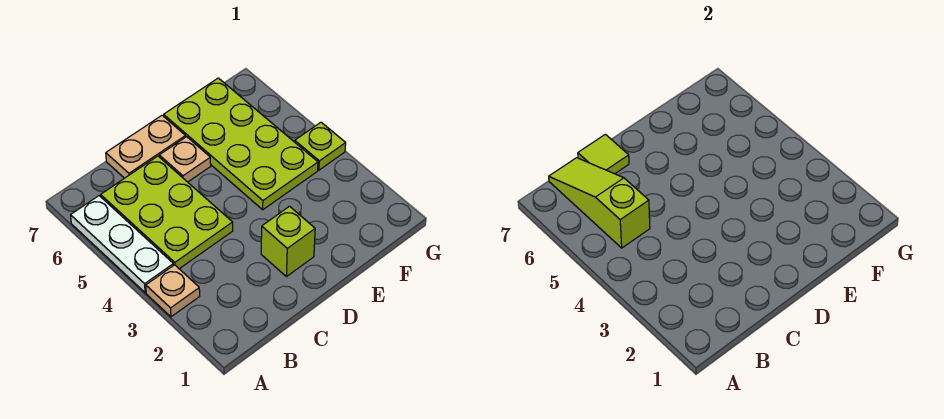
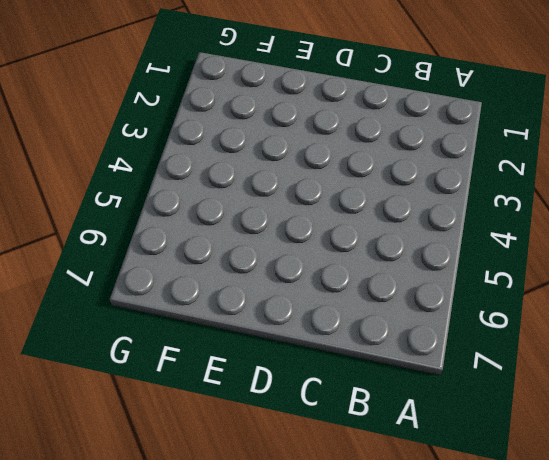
none -> tan plate A3 level 1
none -> white plate A4:A6 level 1

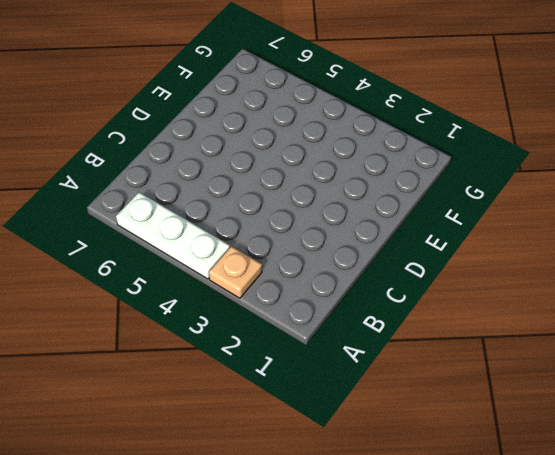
none -> lime plate B4:C6 level 1
none -> tan plate C7:D7 level 1

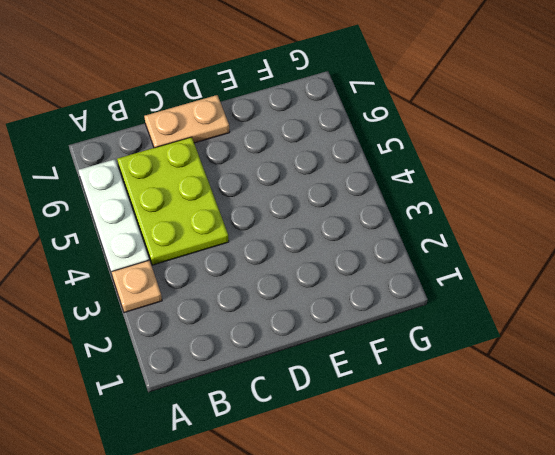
none -> lime brick D2 level 1
none -> tan plate D6 level 1

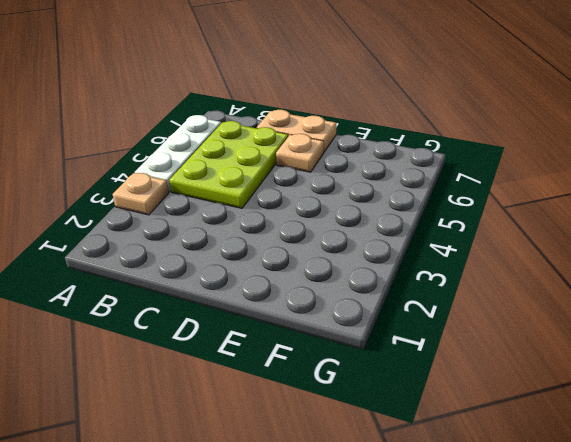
none -> lime brick D2 level 1
none -> lime plate E4:F7 level 1

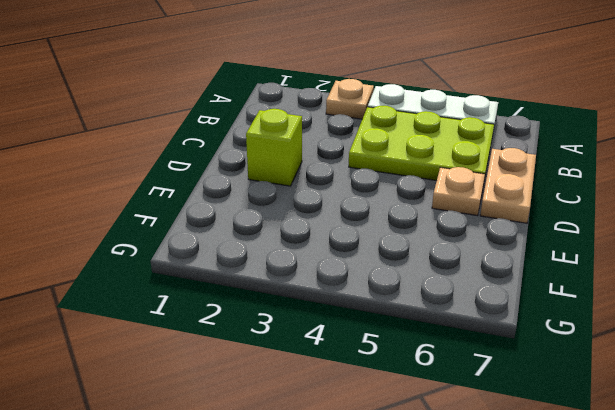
none -> lime plate E4:F7 level 1
none -> lime plate G4 level 1

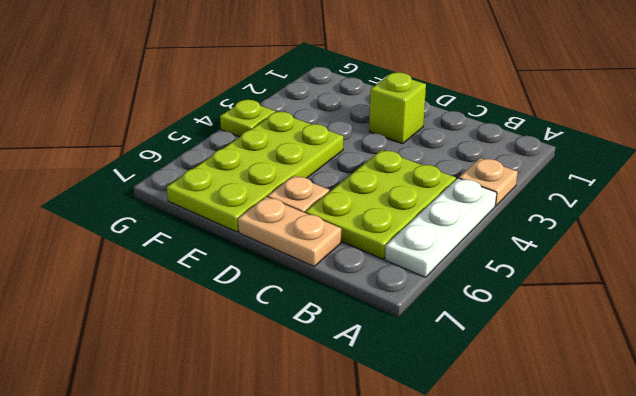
none -> lime slope B5:B7 level 2 top 5
none -> lime tile C7 level 2

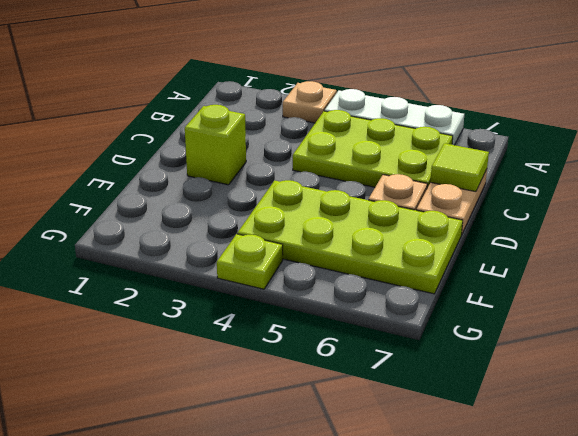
none -> lime slope B5:B7 level 2 top 5

